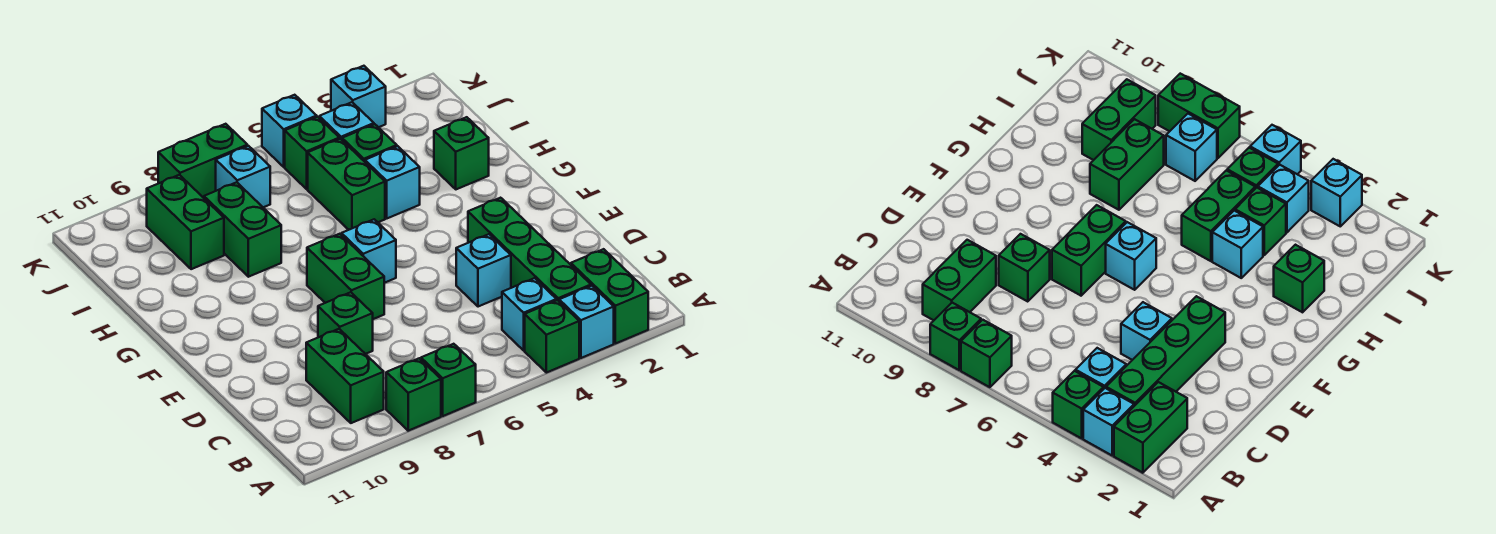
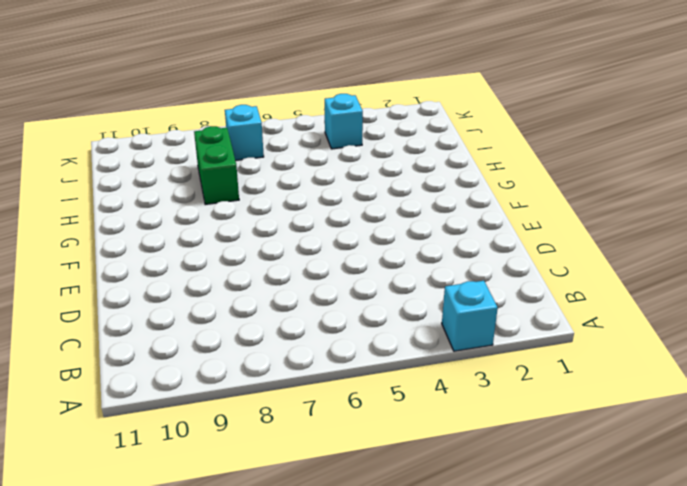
none -> green brick A2:B2 level 1
none -> green brick A4 level 1
none -> green brick A7 level 1

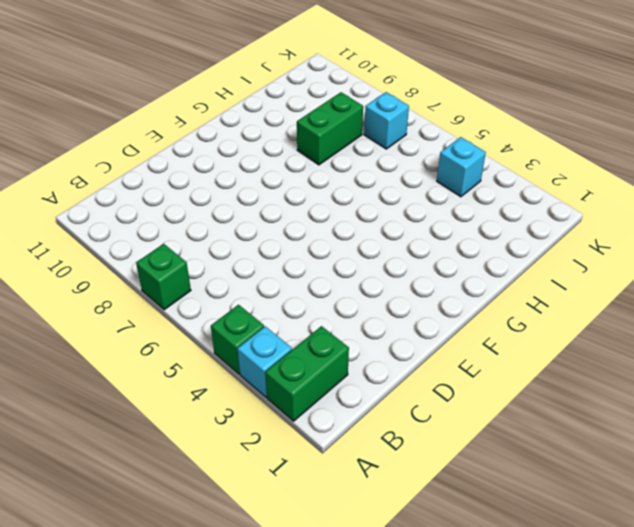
none -> green brick A8 level 1
none -> green brick B3:E3 level 1
none -> cyan brick B4 level 1

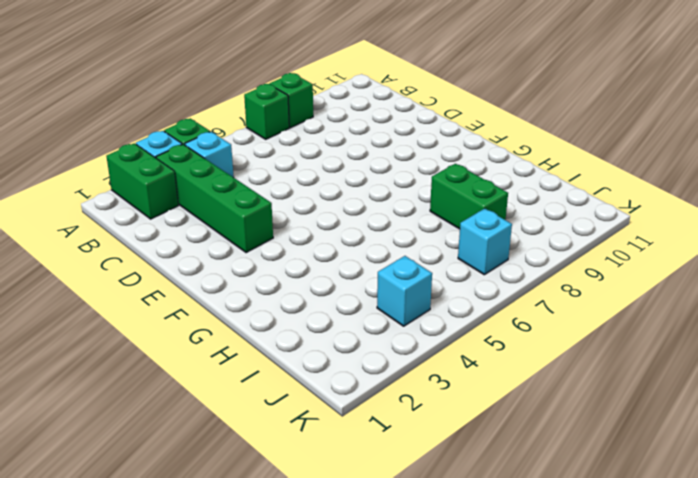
none -> green brick B9:C9 level 1
none -> cyan brick D4 level 1
none -> green brick D8 level 1

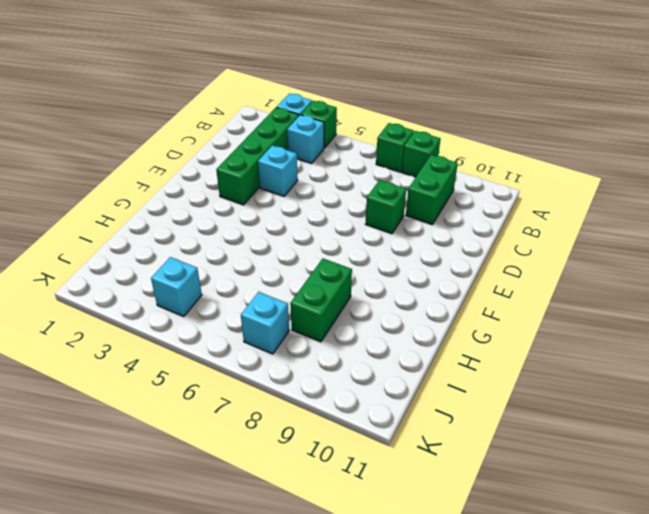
none -> green brick A2:B2 level 1
none -> green brick E7:F7 level 1
none -> cyan brick F6 level 1

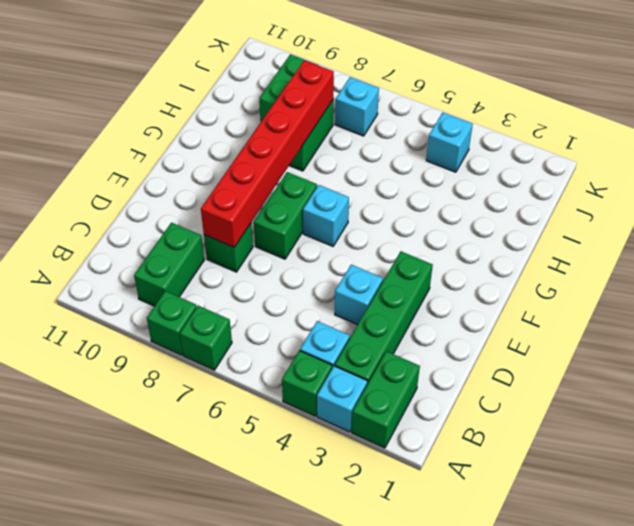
red brick D8:I8 level 2 -> none
none -> green brick H2 level 1
none -> cyan brick H4 level 1
none -> green brick H5:I5 level 1

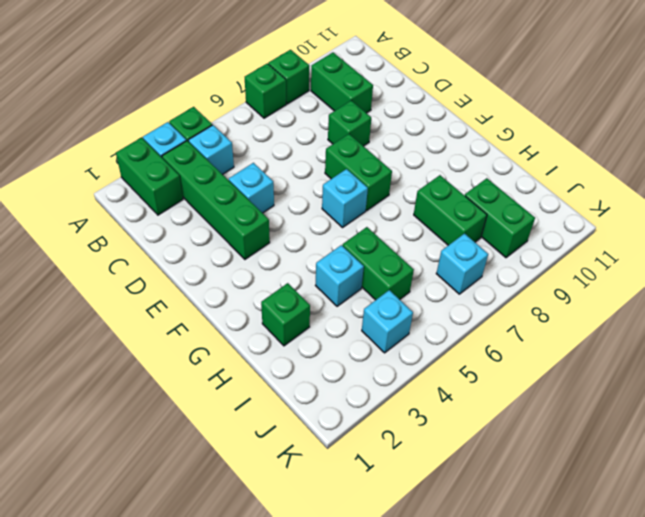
none -> green brick I4 level 1
none -> green brick J5 level 1
none -> cyan brick K3 level 1

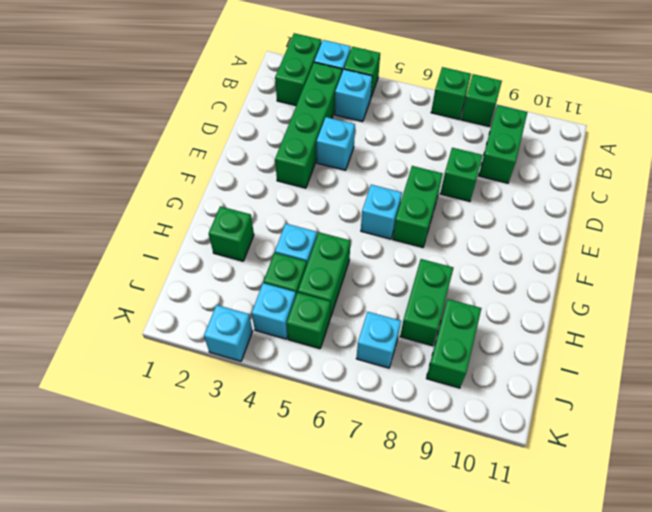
none -> cyan brick K5 level 1
none -> green brick K7:K8 level 1

